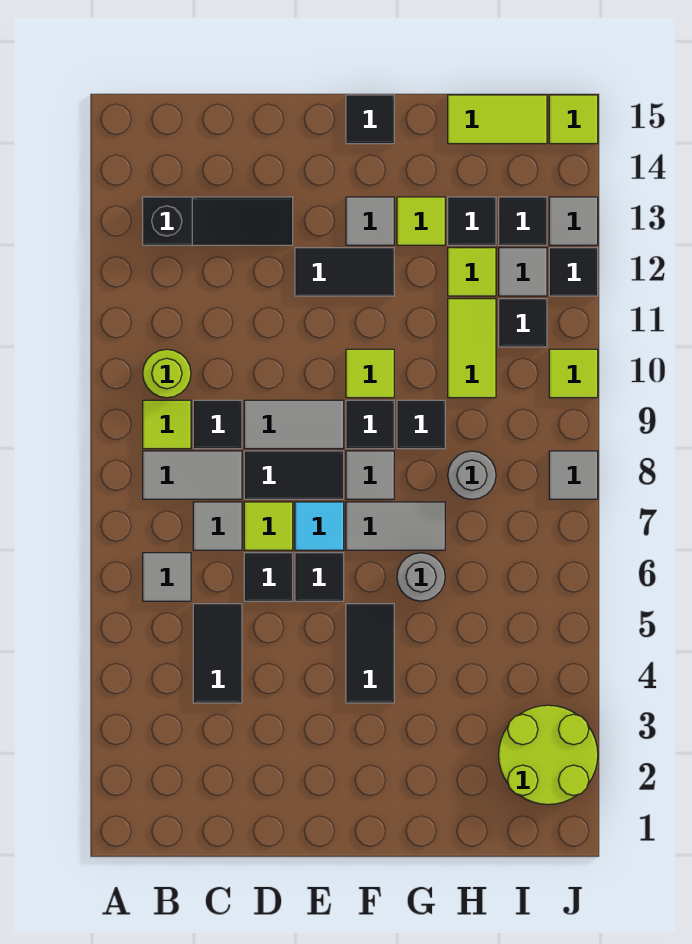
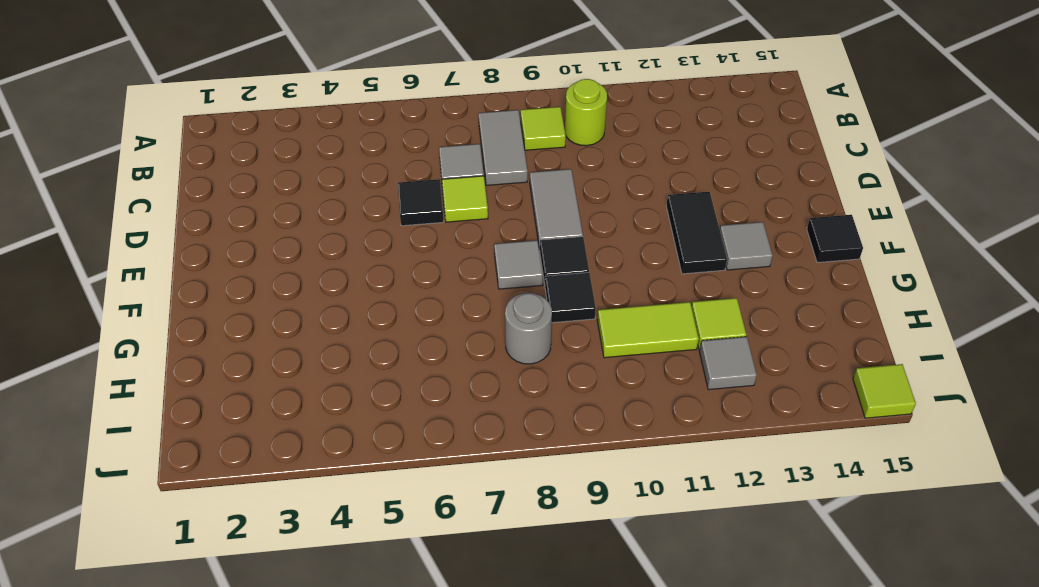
none -> grey tile B6 level 1
none -> black slope B13:D13 level 1 top B
none -> black tile C4:C5 level 1
none -> black tile C9 level 1

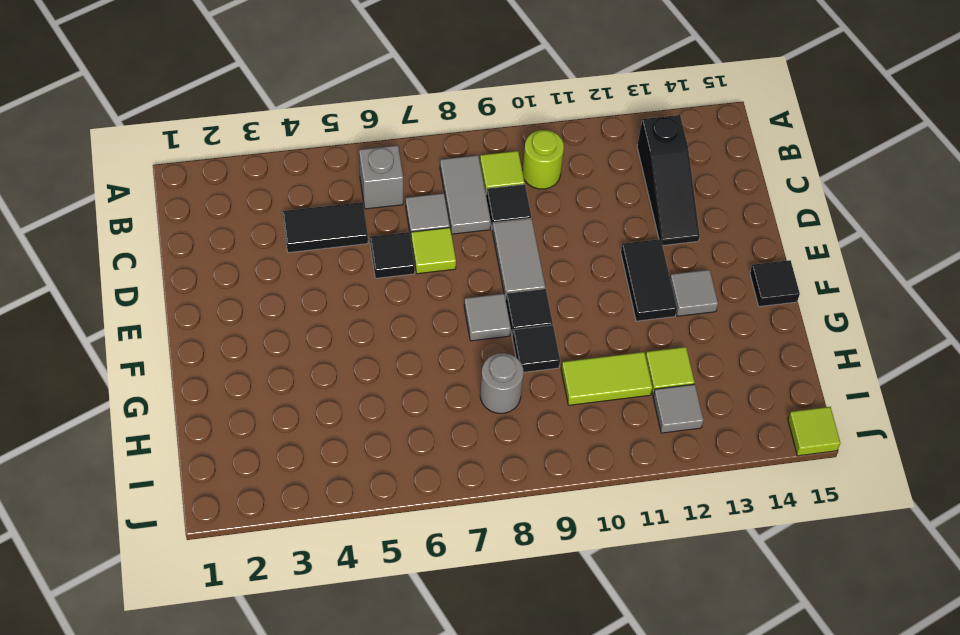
grey brick B6 level 1 -> grey tile B6 level 1
none -> black tile D8:E8 level 1
none -> black tile E6 level 1
none -> cyan tile E7 level 1
none -> black tile F4:F5 level 1

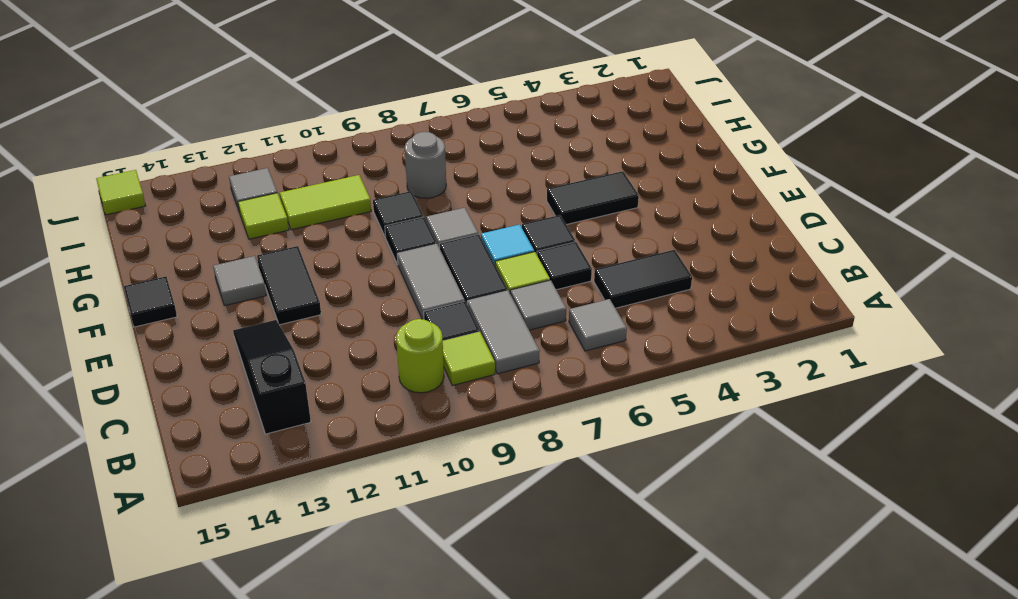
none -> grey tile F7:G7 level 1
none -> lime tile F10 level 1
none -> grey round brick G6 level 1
none -> lime tile G13 level 1

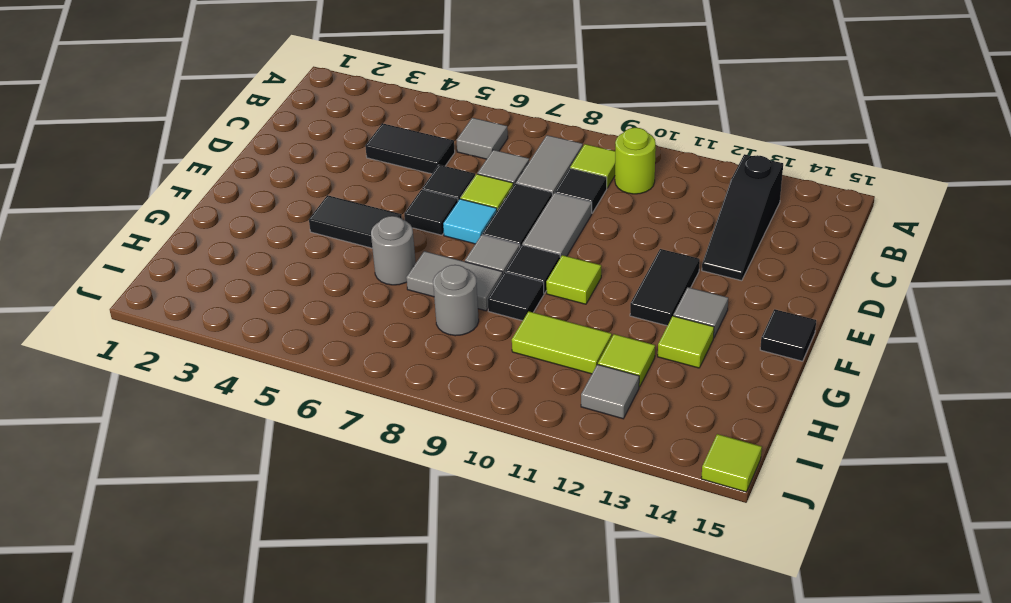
grey tile G7:G8 level 1 -> grey tile F7:G7 level 1
none -> black tile H13 level 1
none -> lime tile H15:I15 level 1
none -> lime round brick I2:J3 level 1
none -> black tile I11 level 1

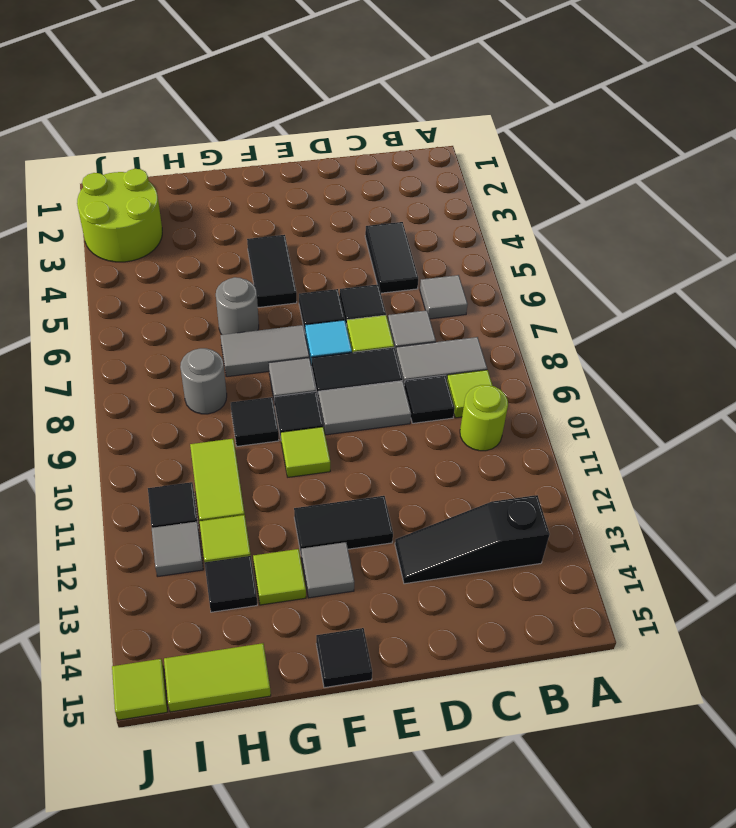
none -> black tile I13 level 1
none -> grey tile J8 level 1
none -> lime tile J10 level 1
none -> black tile J12 level 1

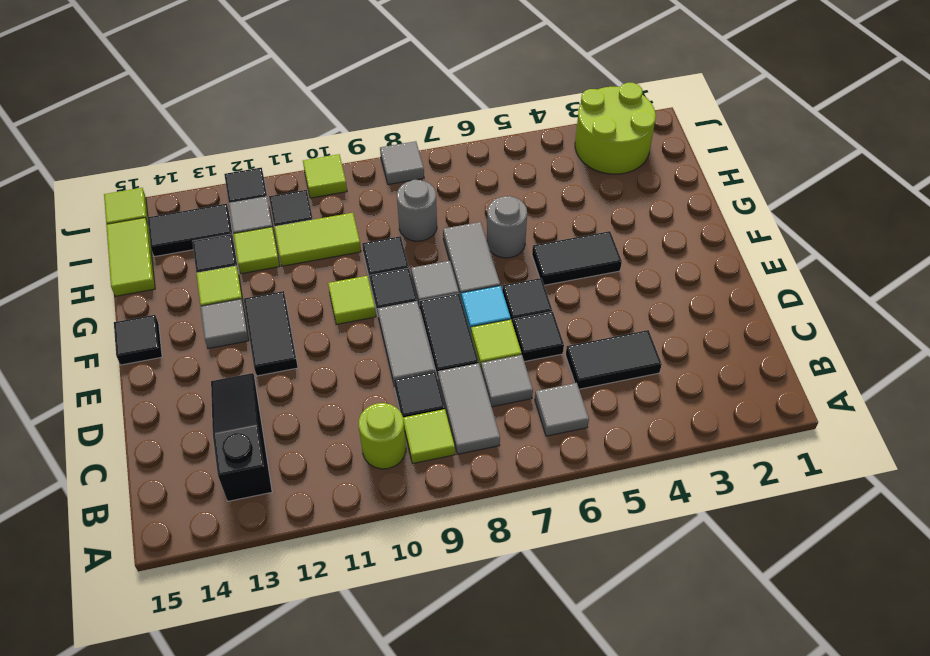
black tile I13:I14 level 1 -> black tile I13 level 1
none -> grey tile J13 level 1

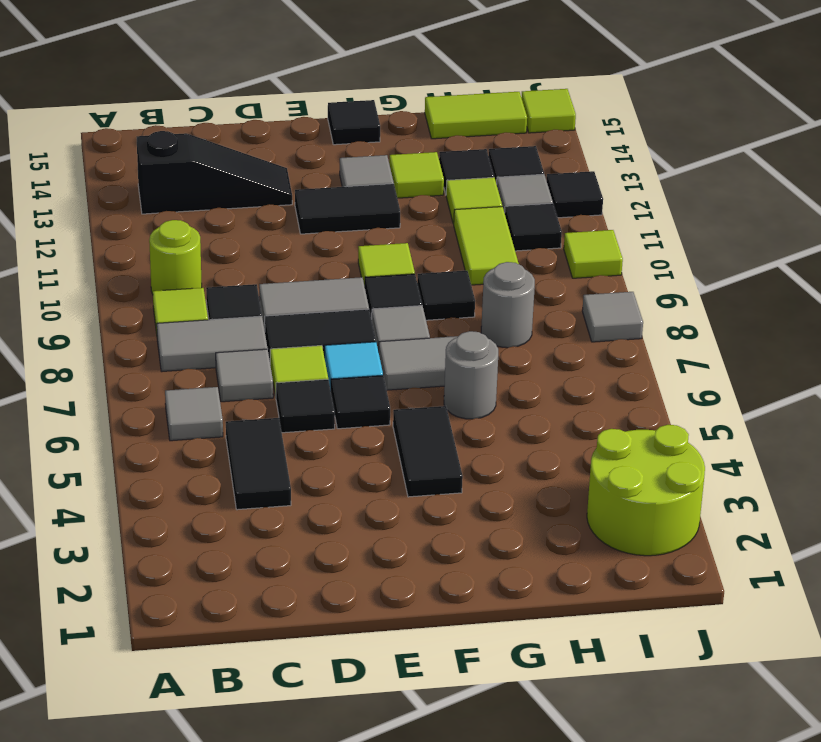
none -> grey tile J13 level 1

